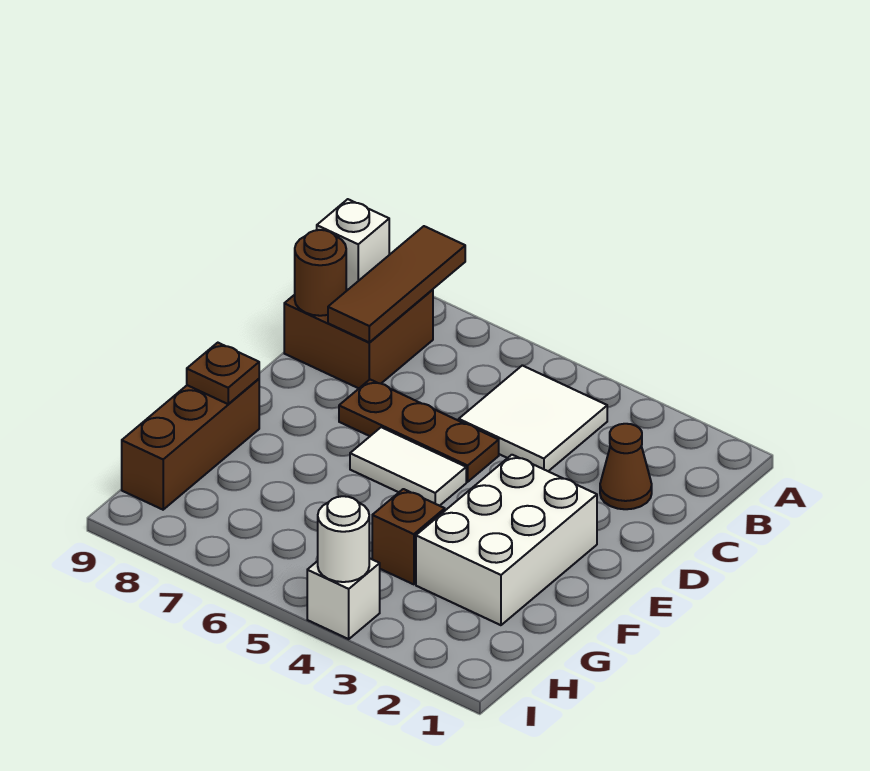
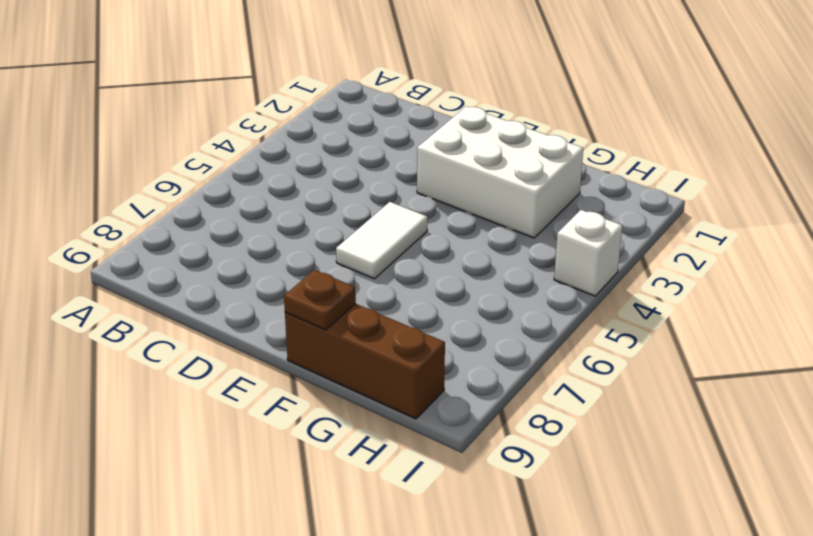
none -> white tile B4:C5 level 1
none -> brown brick B8:C9 level 1
none -> brown cone C2 level 1

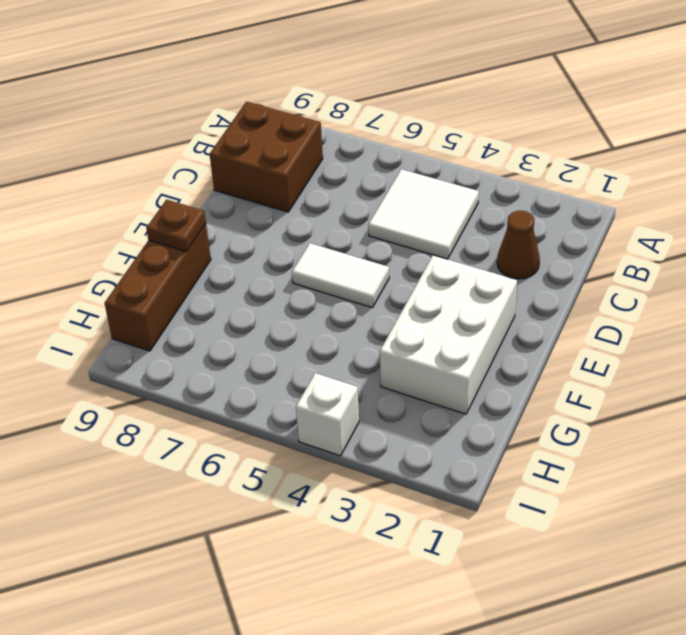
none -> brown plate D5:D7 level 1
none -> brown brick G4 level 1
none -> brown tile A8:C8 level 2

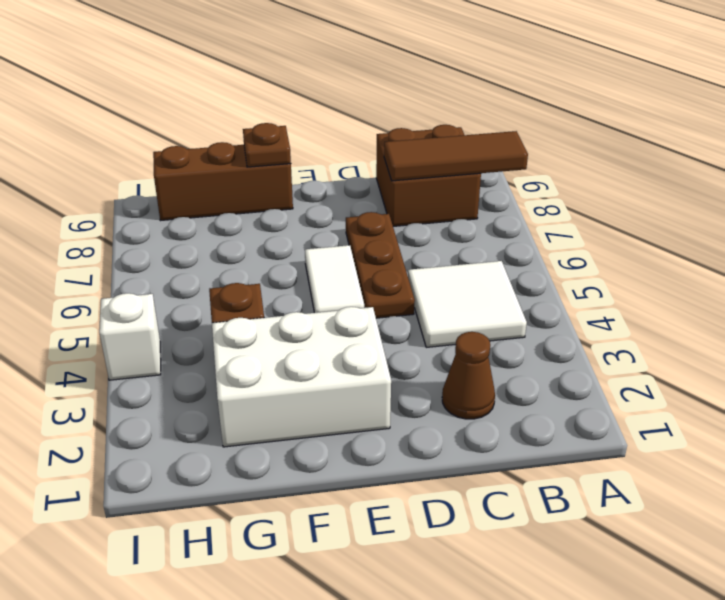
none -> white brick B9 level 2
none -> brown round brick C9 level 2
none -> white round brick I4 level 2

